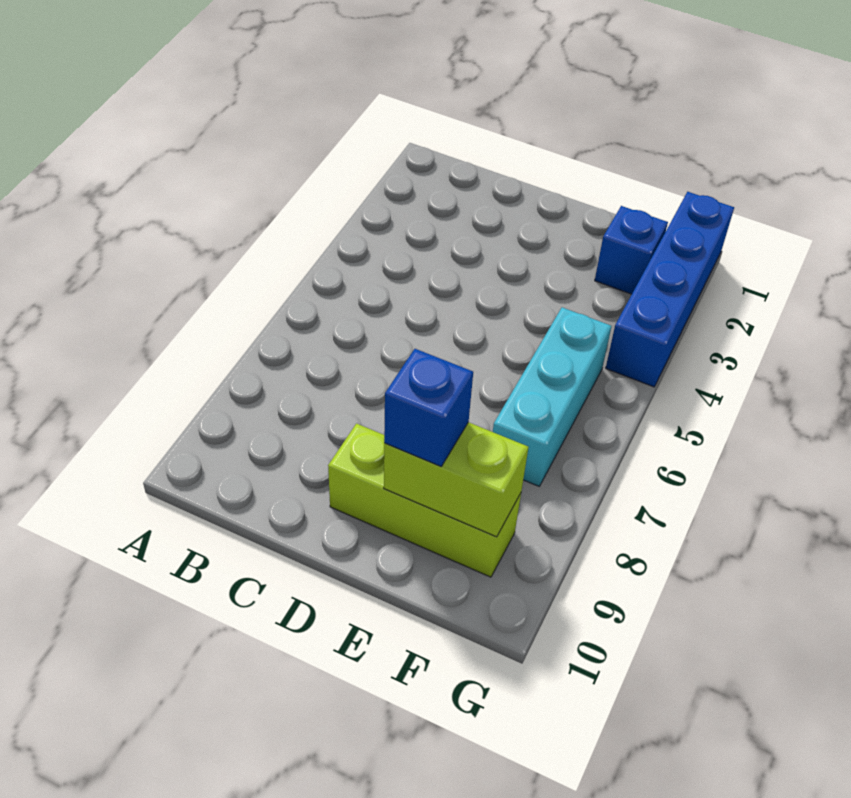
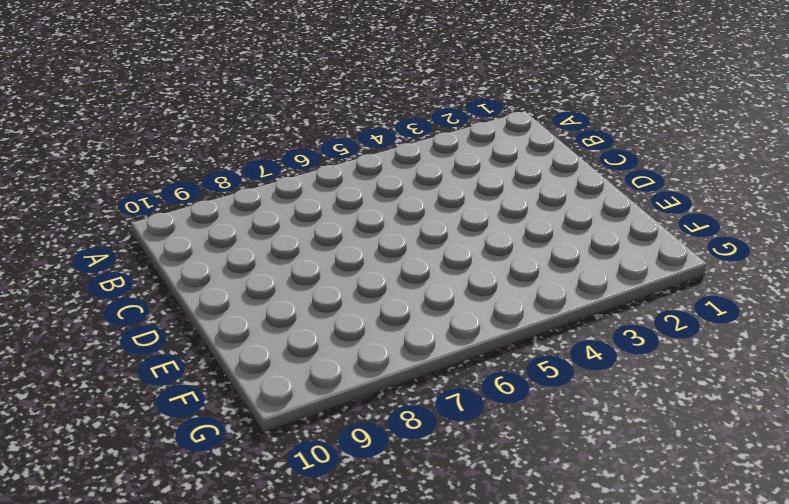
none -> lime brick D9:F9 level 1
none -> blue brick F2 level 1

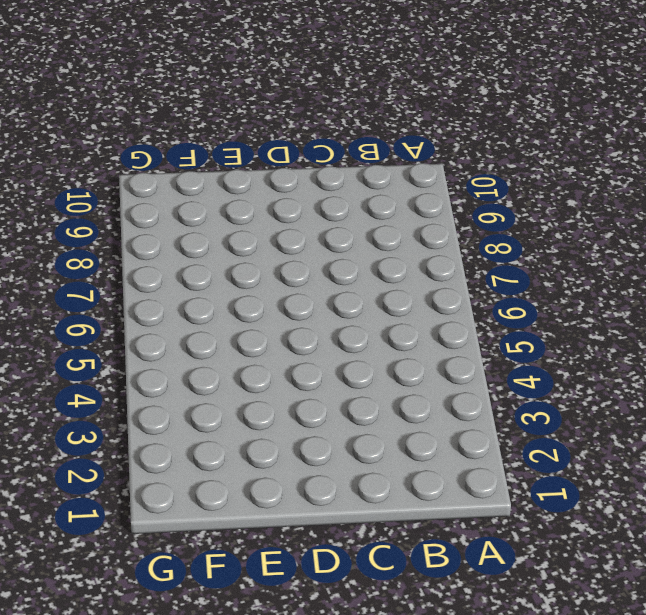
none -> lime brick D9:F9 level 1
none -> blue brick F2 level 1

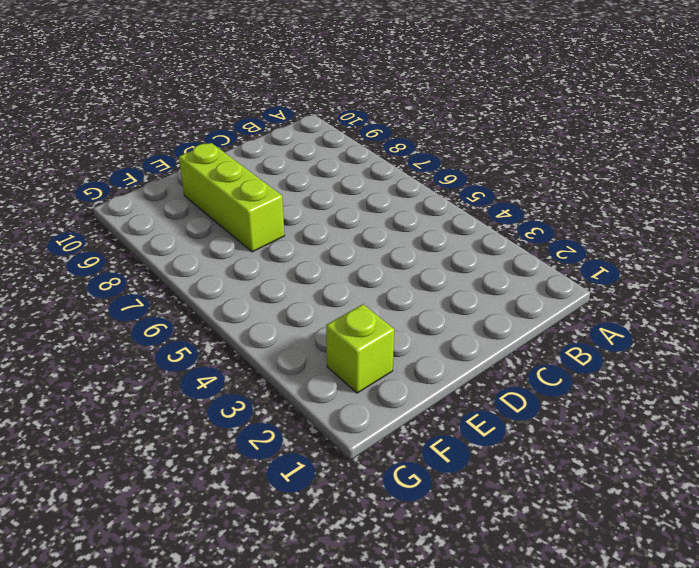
lime brick E7:E9 level 1 -> lime brick D9:F9 level 1
lime brick F2 level 1 -> blue brick F2 level 1
none -> cyan brick F5:F7 level 1
none -> blue brick G1:G4 level 1

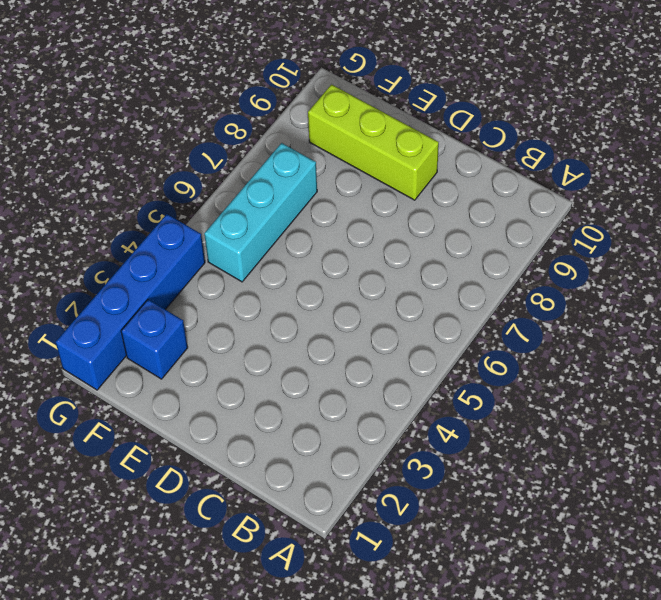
none -> lime brick E9:F9 level 2
none -> blue brick E9 level 3

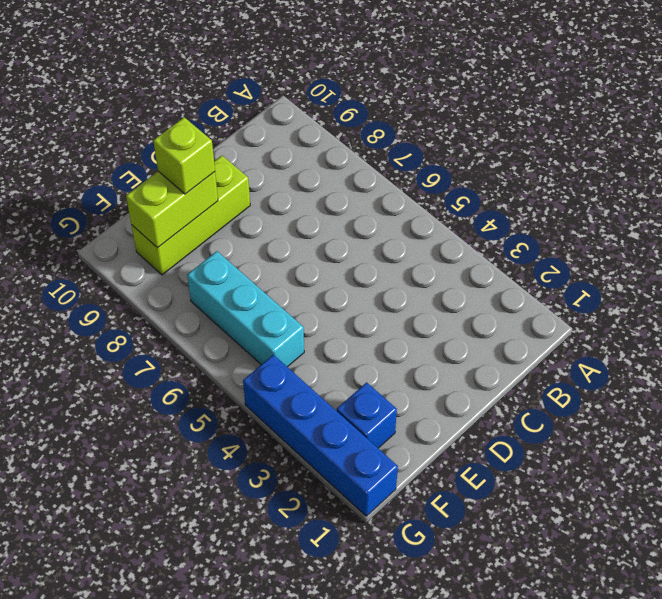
lime brick E9 level 3 -> blue brick E9 level 3

